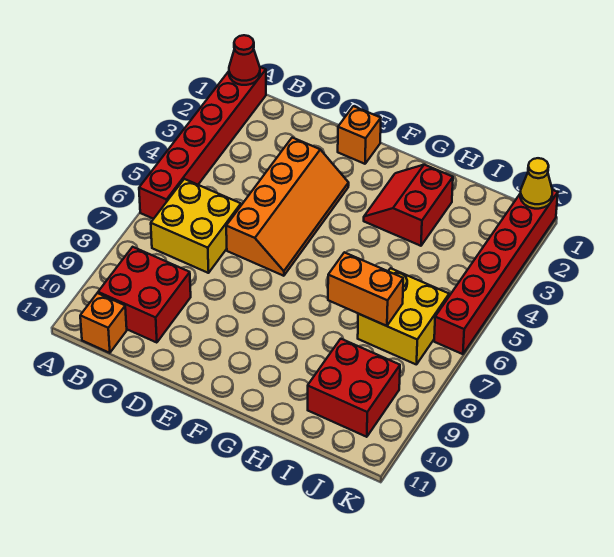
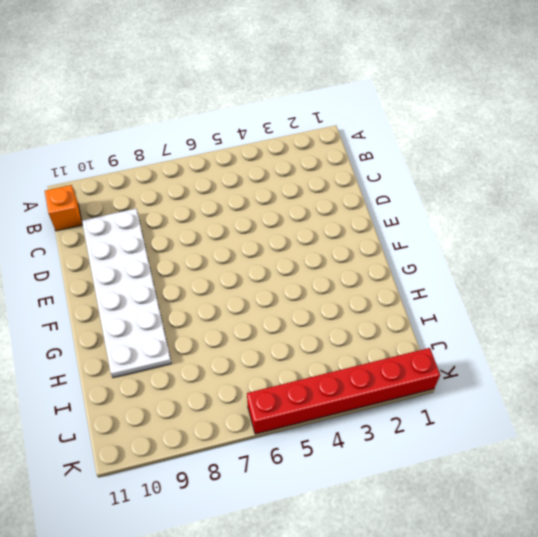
white plate C9:H10 level 1 -> red brick B9:C10 level 1
none -> red brick A1:A6 level 1
none -> yellow brick B6:C7 level 1
none -> orange slope D3:E6 level 1 top D

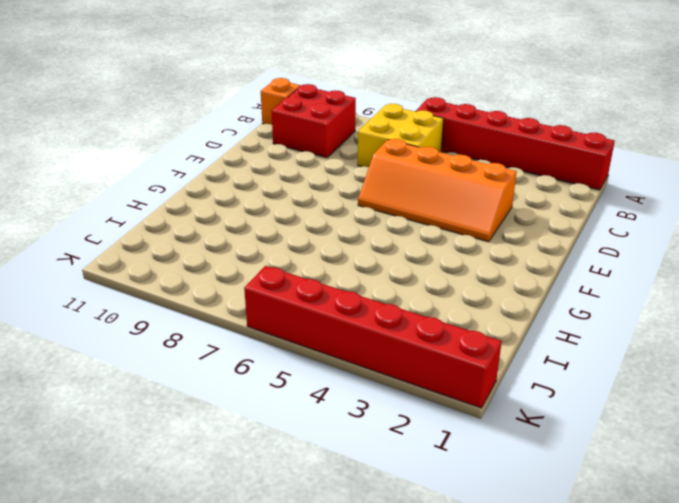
none -> orange brick E1 level 1
none -> red slope G2:H3 level 1 top H
none -> yellow brick I6:J7 level 1

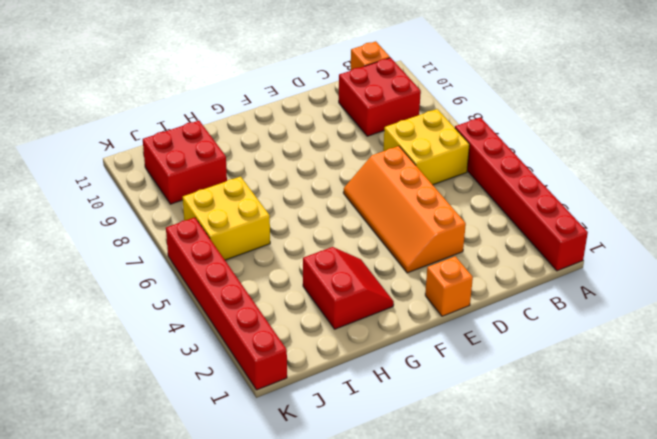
none -> red cone A1 level 2
none -> orange brick H7:I7 level 2
none -> yellow cone K1 level 2

